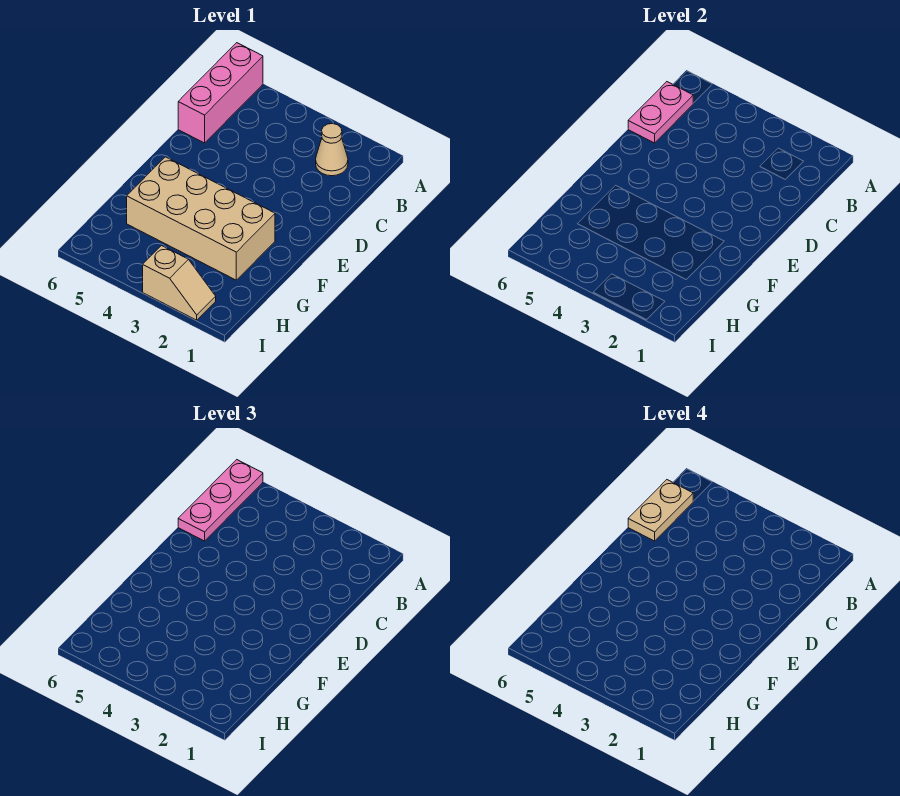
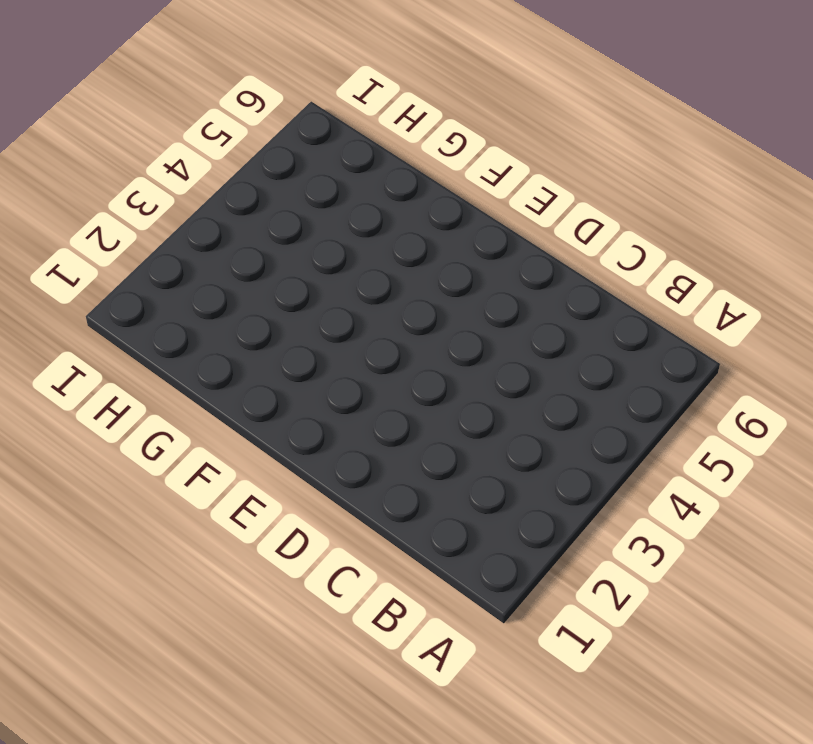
none -> pink brick A6:C6 level 1
none -> tan cone B2 level 1

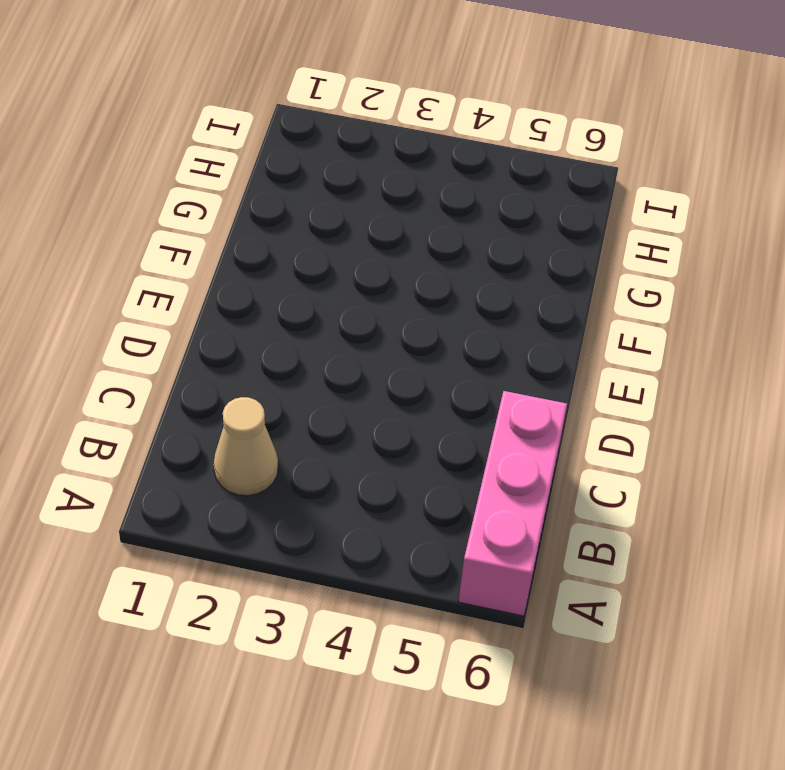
none -> tan brick F2:G5 level 1
none -> tan slope I2:I3 level 1 top 3

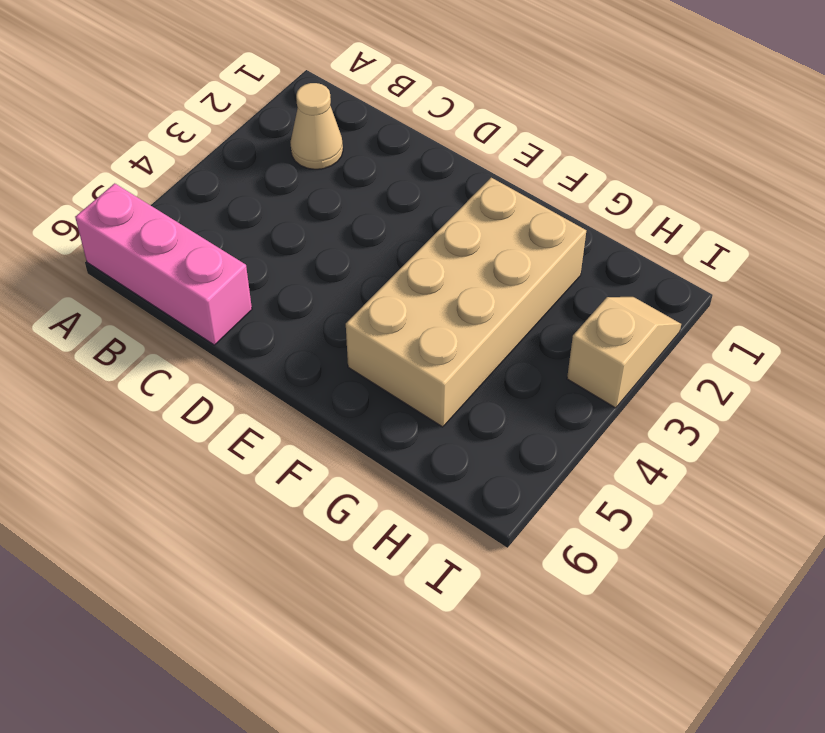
none -> pink plate B6:C6 level 2
none -> pink plate A6:C6 level 3

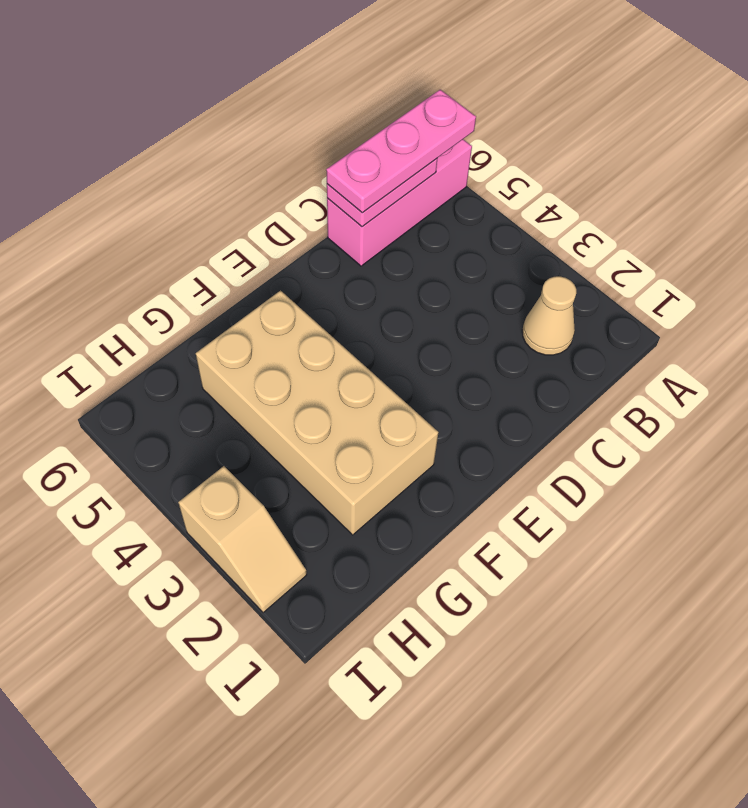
none -> tan plate B6:C6 level 4

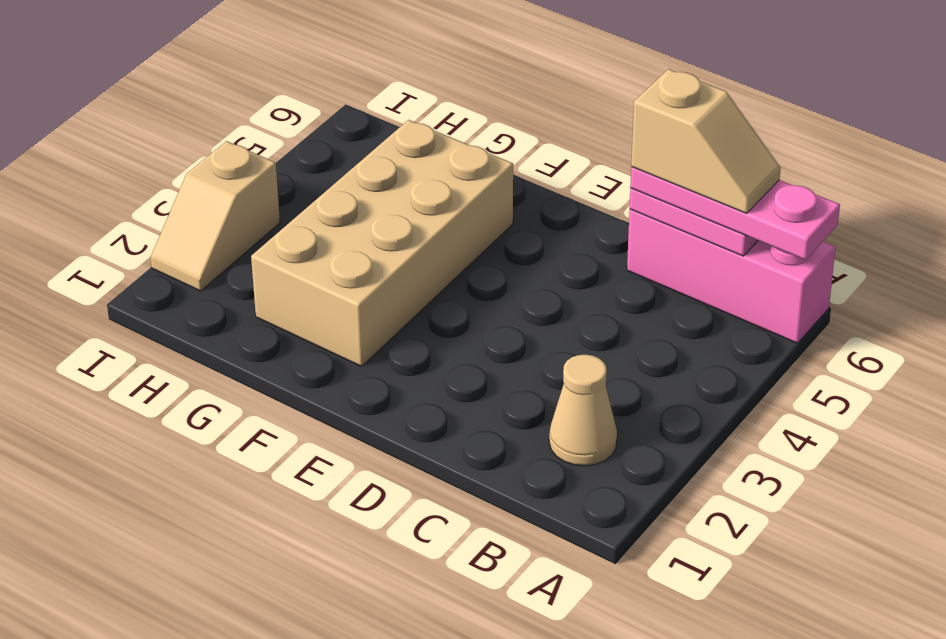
tan slope B6:C6 level 4 top C -> tan plate B6:C6 level 4

